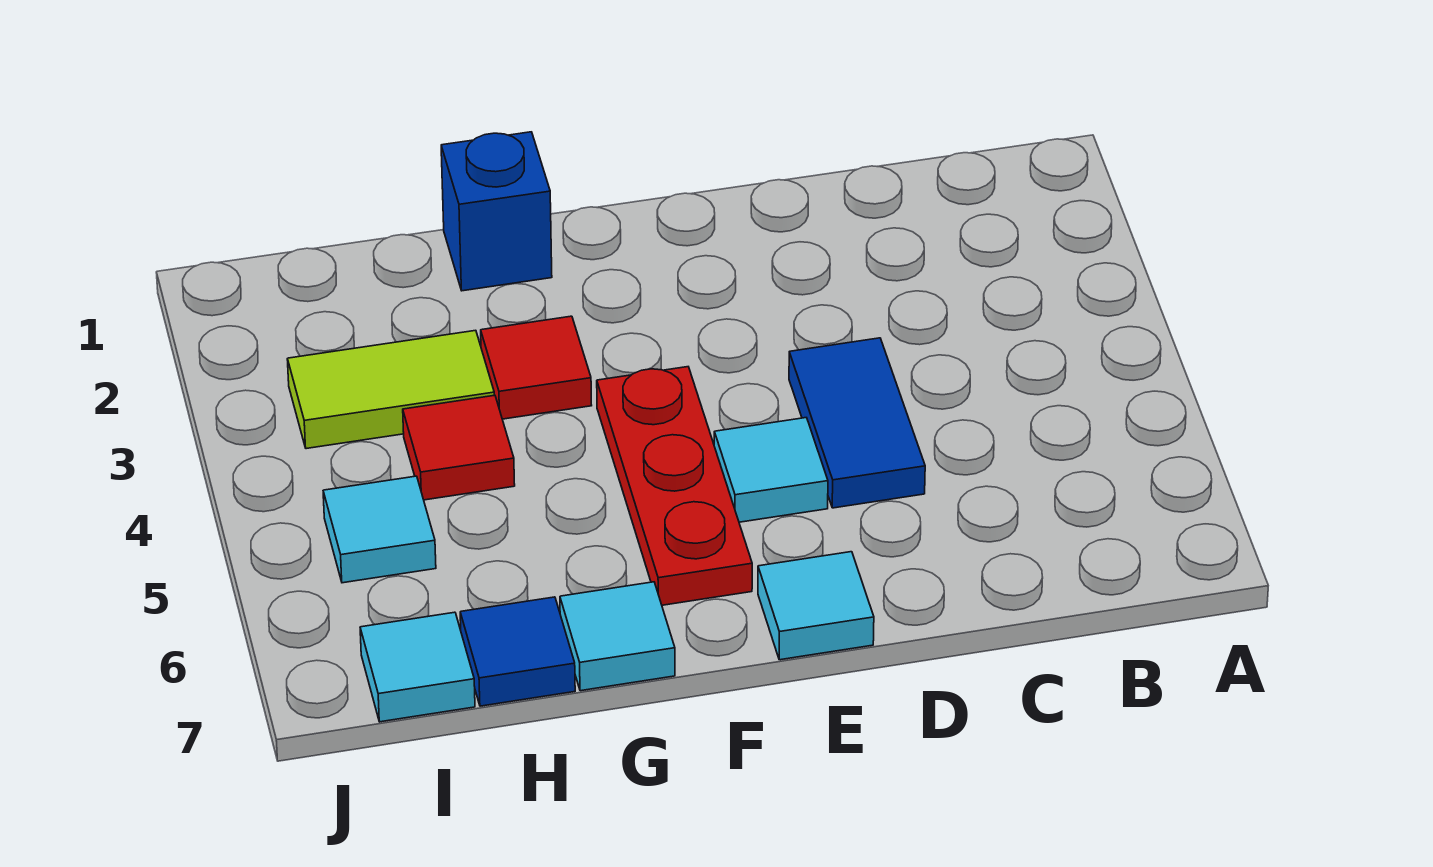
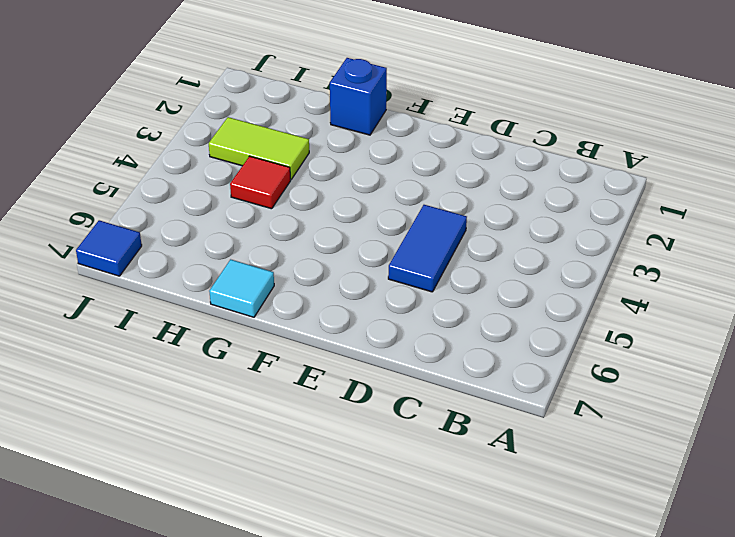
blue tile J7 level 1 -> blue tile H7 level 1
none -> cyan tile E5 level 1
none -> cyan tile E7 level 1
none -> red plate F4:F6 level 1

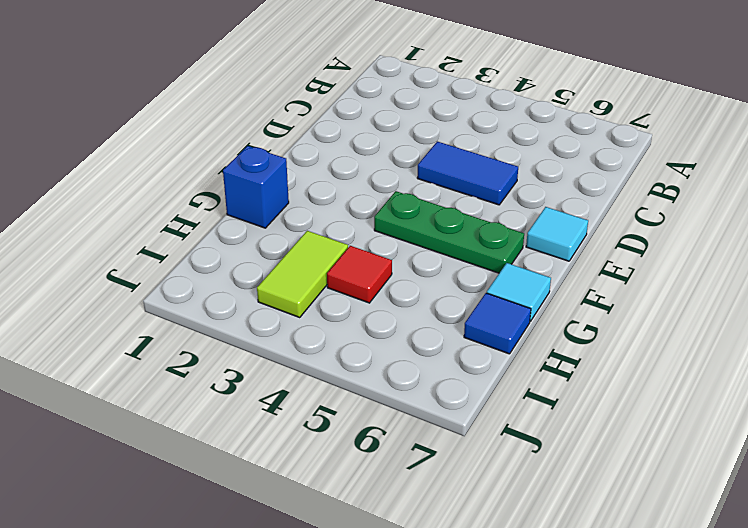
green plate F4:F6 level 1 -> red plate F4:F6 level 1
none -> cyan tile E5 level 1
none -> red tile G3 level 1
none -> cyan tile I5 level 1

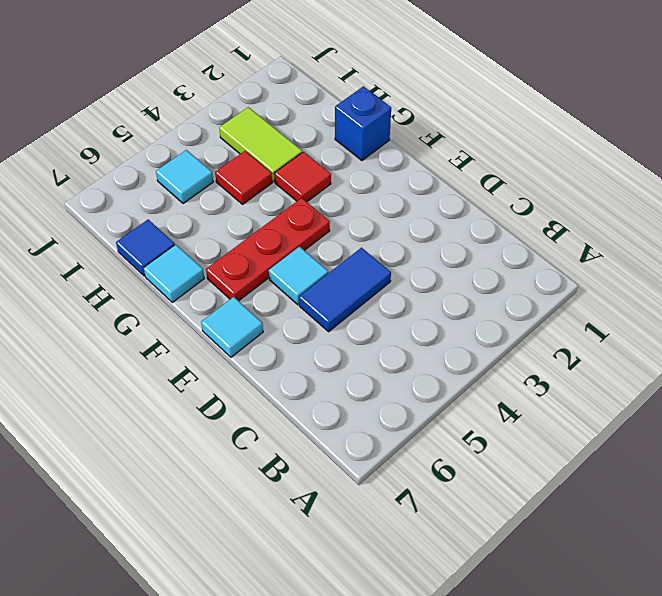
none -> cyan tile I7 level 1

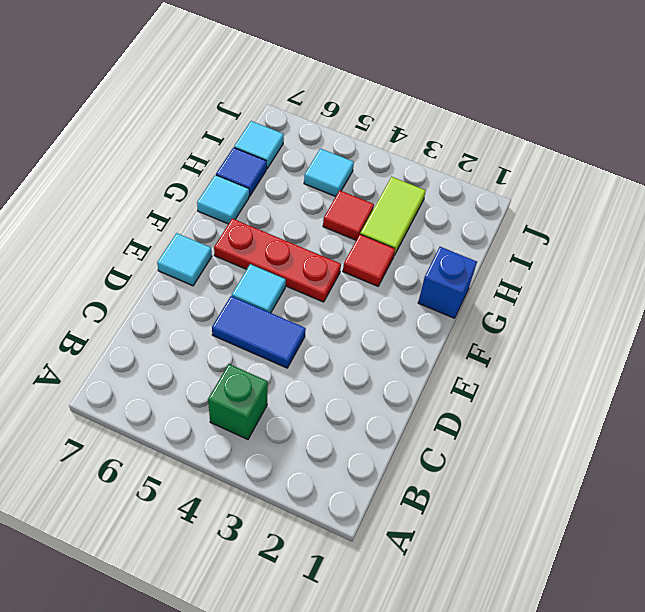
green brick B4 level 1 -> none

